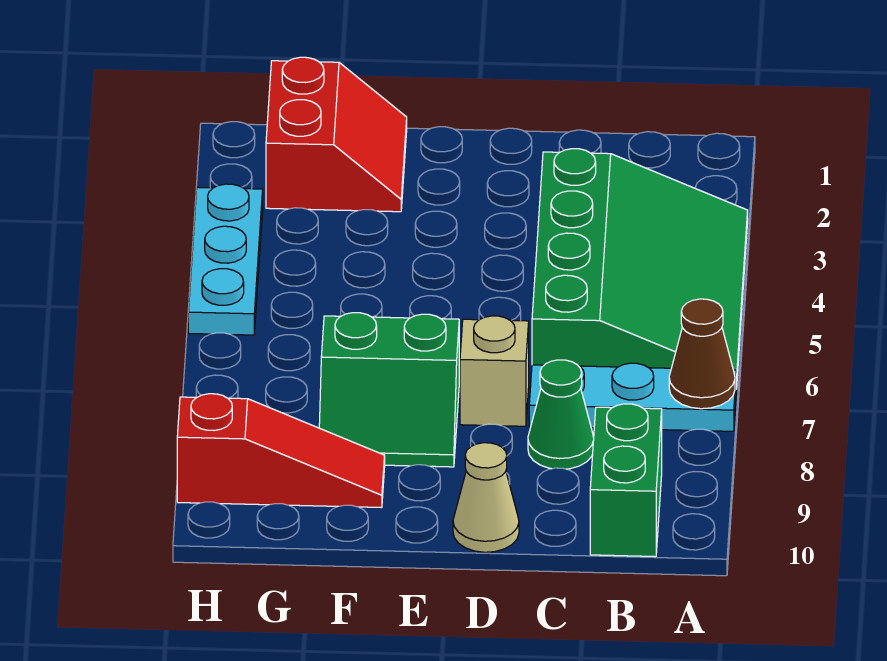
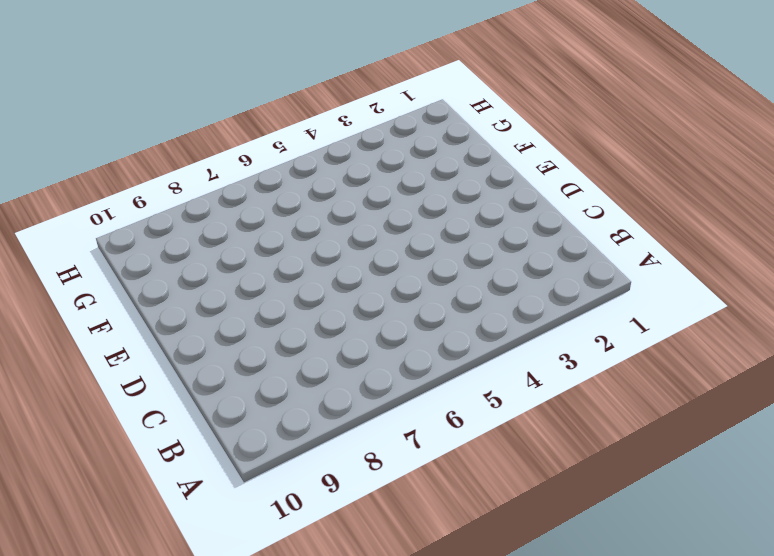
none -> green slope A3:C6 level 1 top C
none -> cyan plate A7:C7 level 1

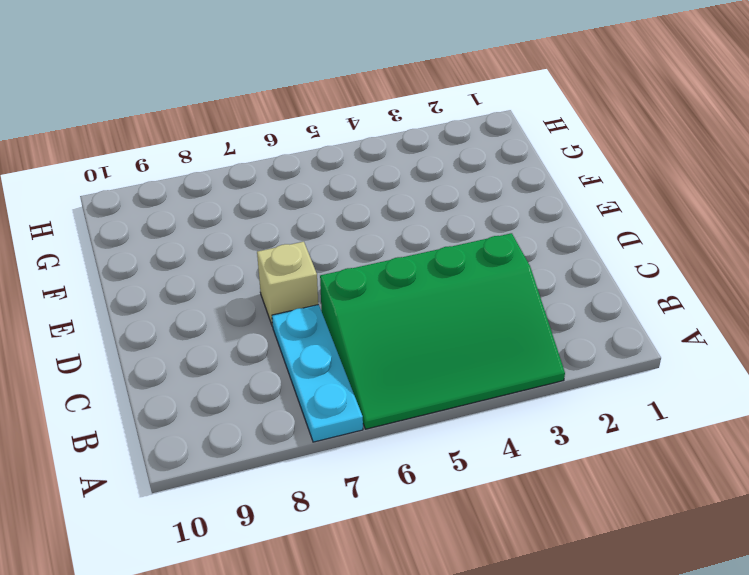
none -> green brick B9:B10 level 1
none -> green cone C8 level 1

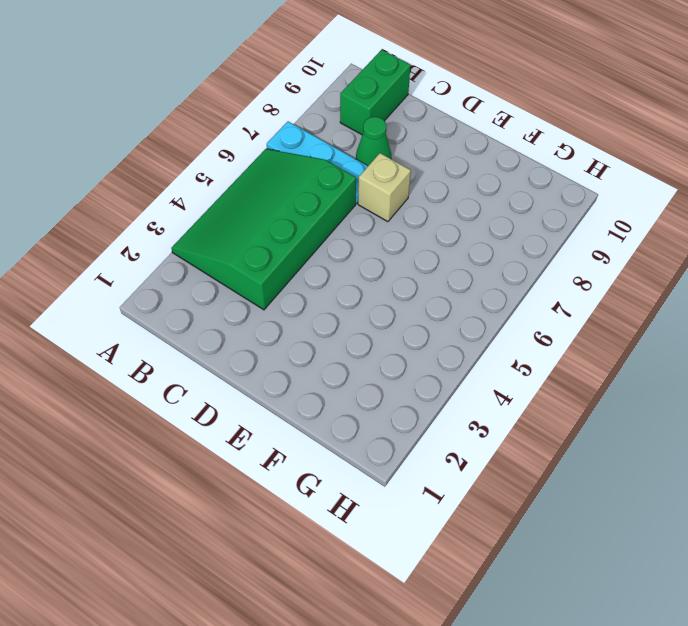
none -> tan cone D10 level 1
none -> green slope E7:F8 level 1 top 7

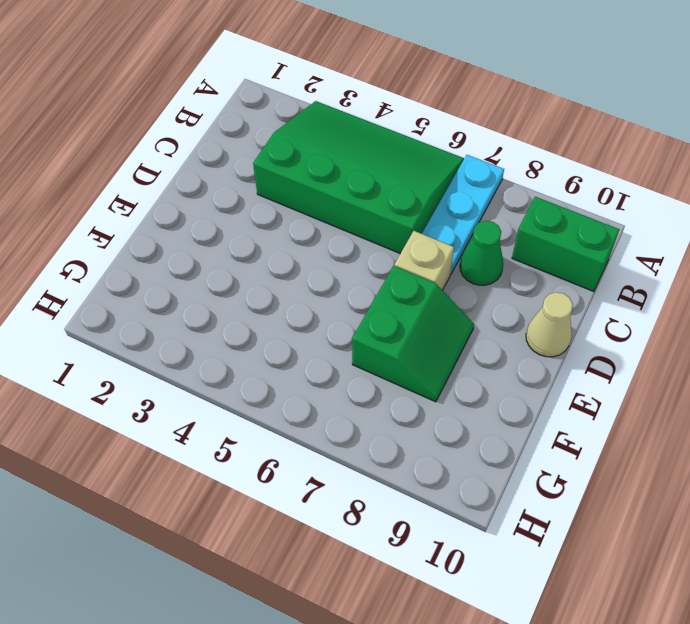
none -> red slope F1:G2 level 1 top G
none -> red slope F9:H9 level 1 top H

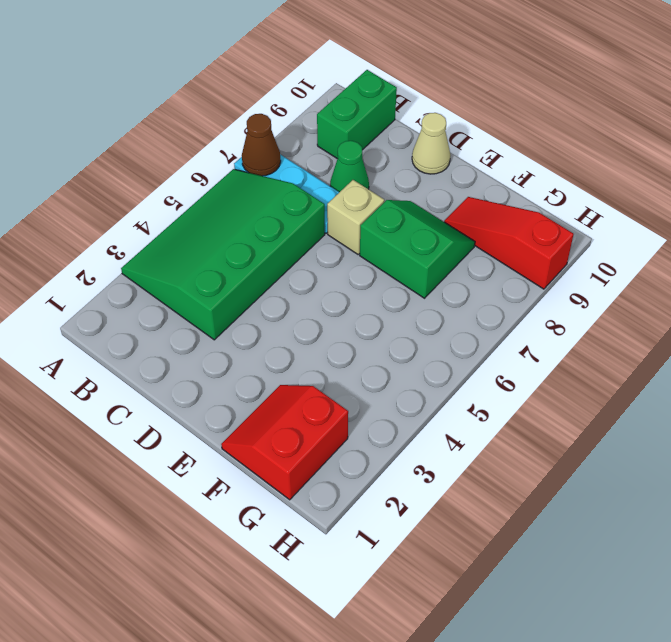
none -> cyan plate H3:H5 level 1

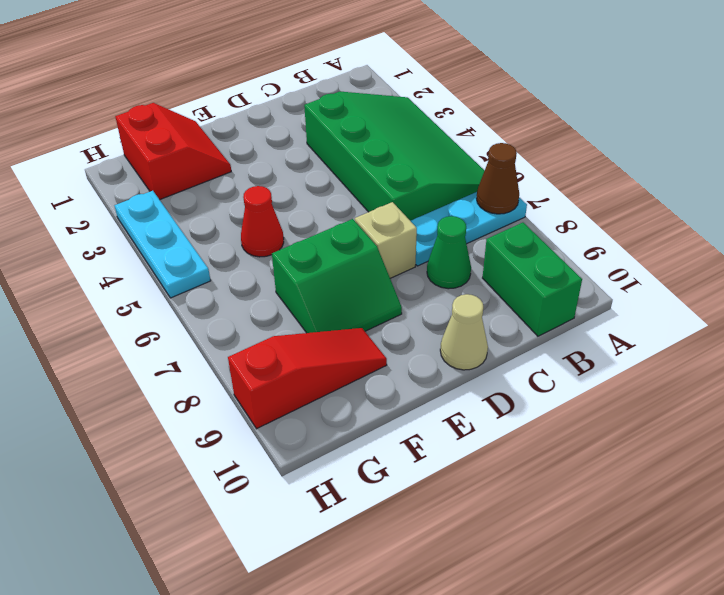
red cone F5 level 1 -> none

